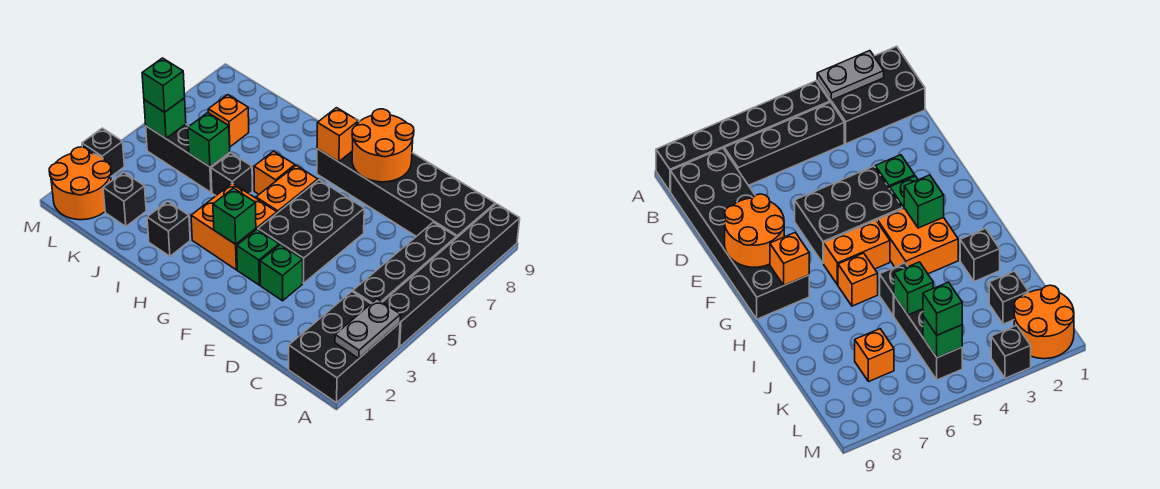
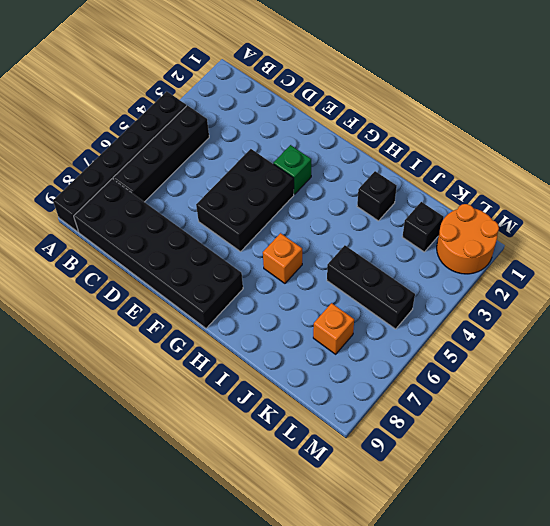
none -> black brick A1:B3 level 1
none -> green brick E3 level 1
none -> orange brick G3:H4 level 1

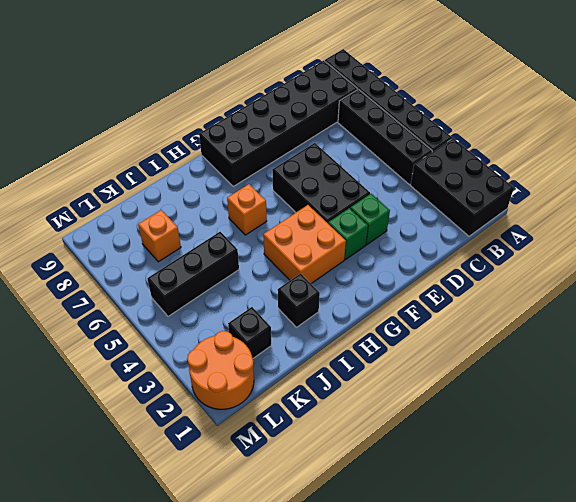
none -> orange brick G5:G6 level 1
none -> black brick I5 level 1
none -> black brick M3 level 1

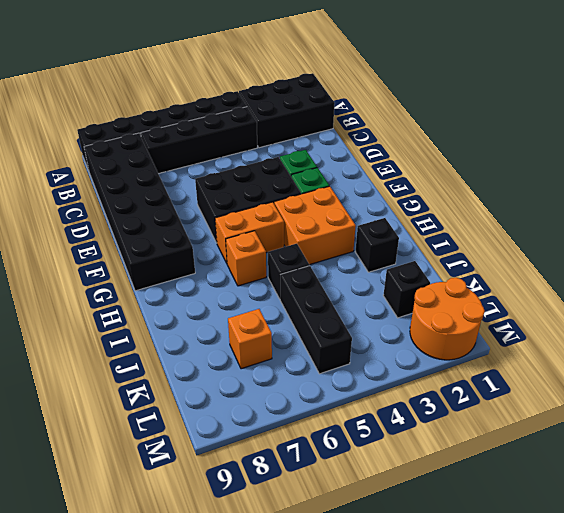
none -> black brick M3 level 1
none -> grey plate A2:A3 level 2
none -> orange round brick E8:F9 level 2

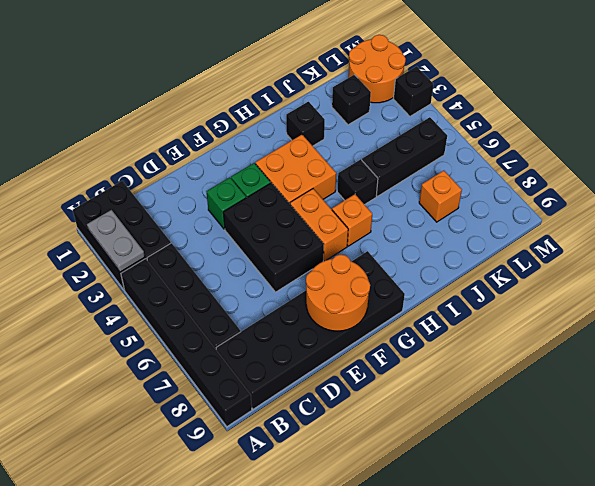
none -> green brick G3 level 2
none -> orange brick G8 level 2
none -> green brick J5 level 2

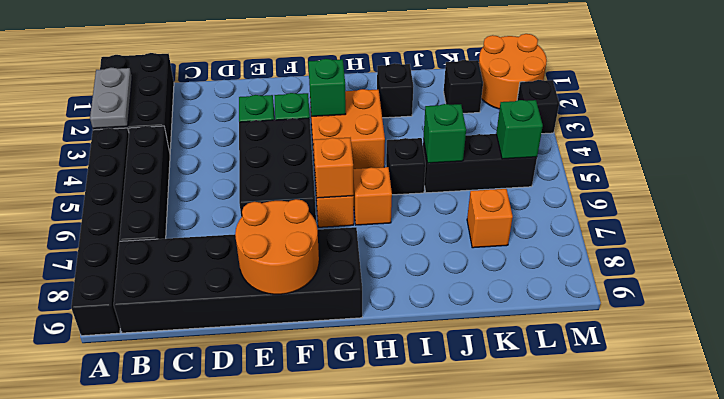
orange brick G6 level 2 -> orange brick G8 level 2
none -> green brick L5 level 3

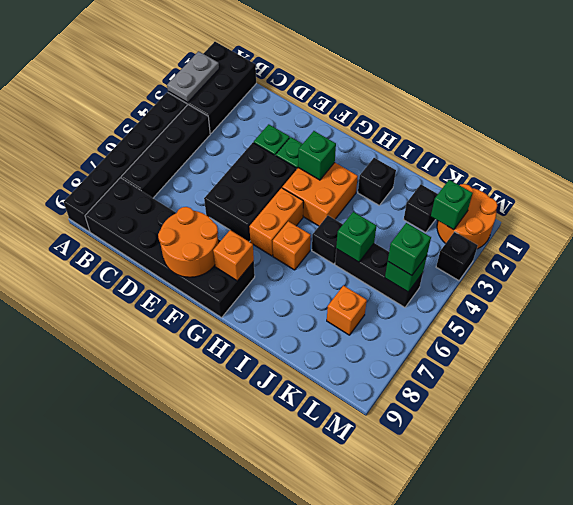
green brick L2 level 2 -> none

